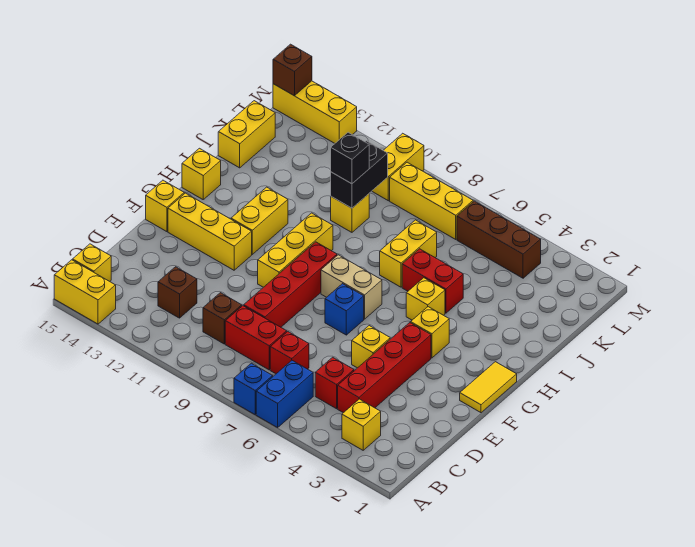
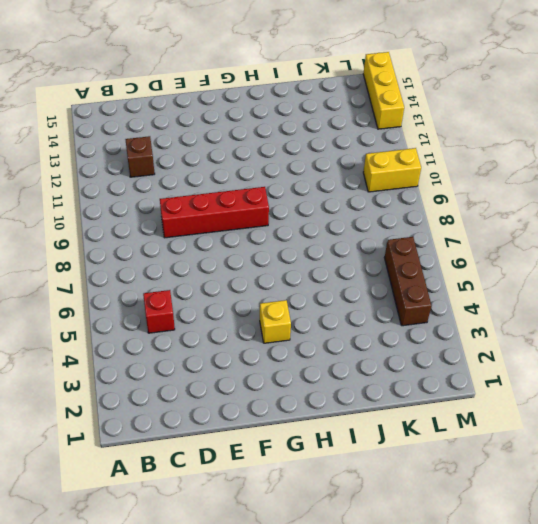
none -> blue brick A6:B6 level 1
none -> blue brick A7 level 1
none -> yellow brick A14:A15 level 1
none -> yellow brick B3 level 1

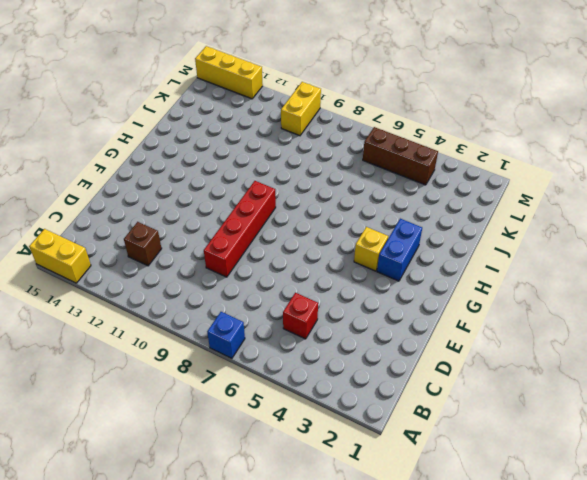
blue brick G3:H3 level 1 -> blue brick A6:B6 level 1
none -> yellow brick B3 level 1
none -> yellow brick B15 level 1
none -> red brick C4:F4 level 1
none -> red brick C7 level 1

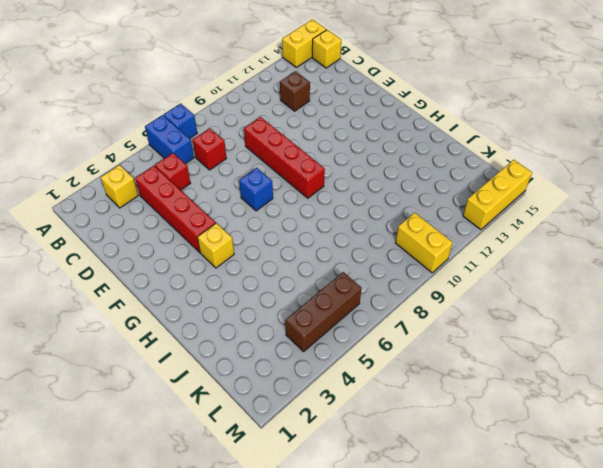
none -> red brick C8:C9 level 1
none -> brown brick C10 level 1
none -> yellow brick E5 level 1
none -> yellow tile F1:G1 level 1

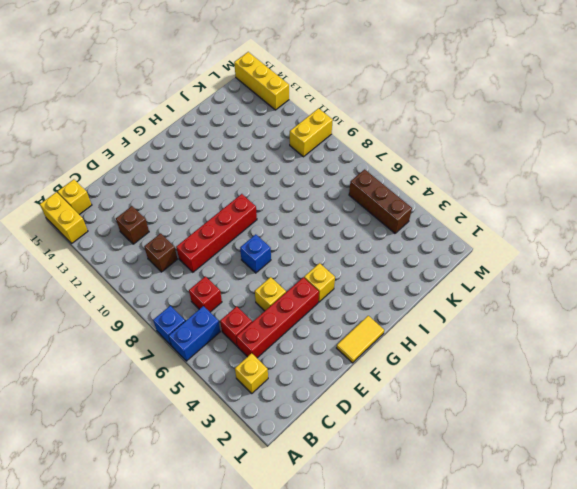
none -> red brick C8:C9 level 1
none -> yellow brick F10:H10 level 1
none -> yellow brick F12:F14 level 1
none -> yellow brick F15 level 1

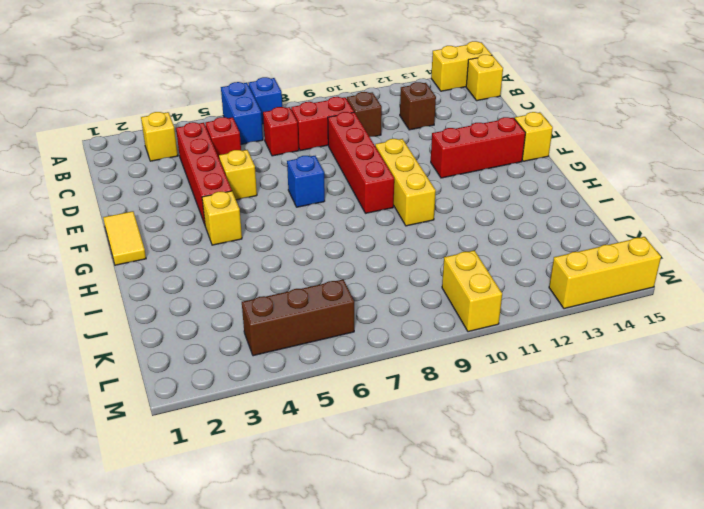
red brick F12:F14 level 1 -> yellow brick F12:F14 level 1
none -> tan brick G7:G8 level 1
none -> yellow brick G12:H12 level 1
none -> yellow brick H5 level 1
none -> yellow brick H15 level 1

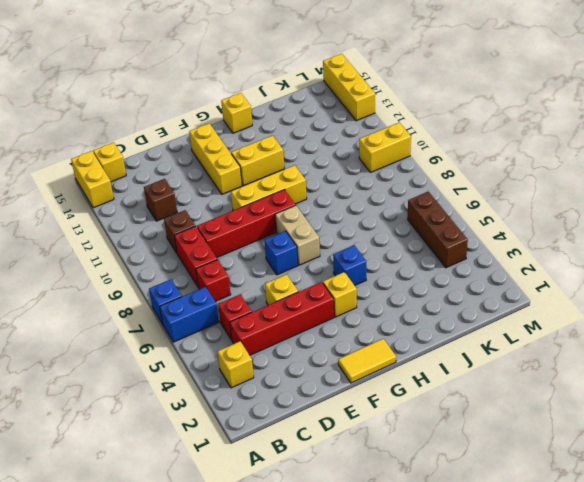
blue brick H5 level 1 -> yellow brick H5 level 1
none -> yellow brick F15 level 1
none -> red brick I5:I6 level 1
none -> yellow brick I7:J7 level 1
none -> yellow brick J10 level 1

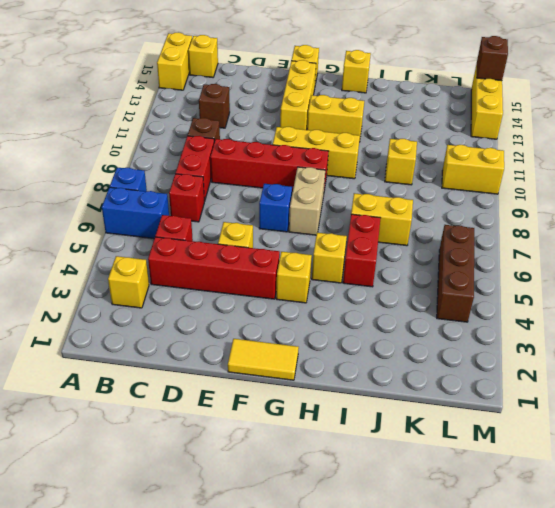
none -> yellow brick J15:K15 level 1
none -> yellow brick L7:L9 level 1
none -> black brick J10:K10 level 2
none -> black brick J10 level 3

